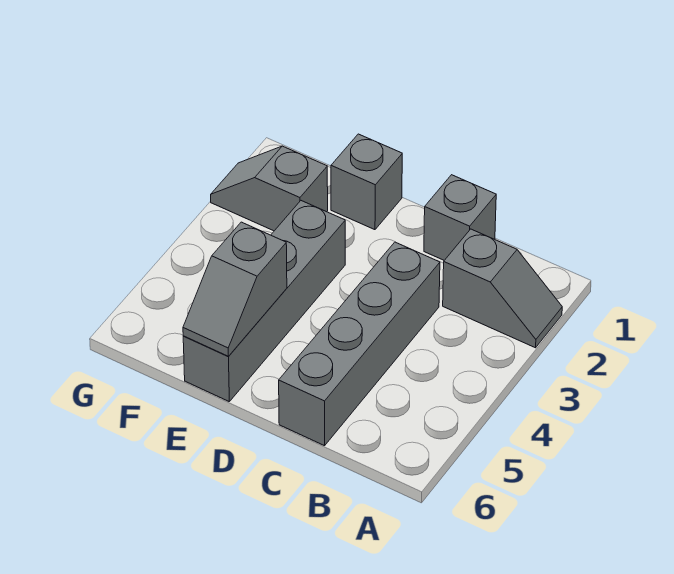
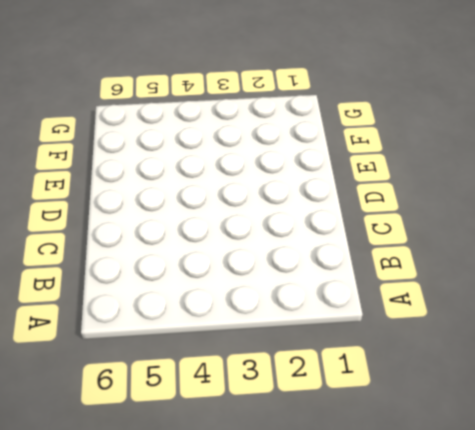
none -> grey slope A2:B2 level 1 top B
none -> grey brick C1 level 1

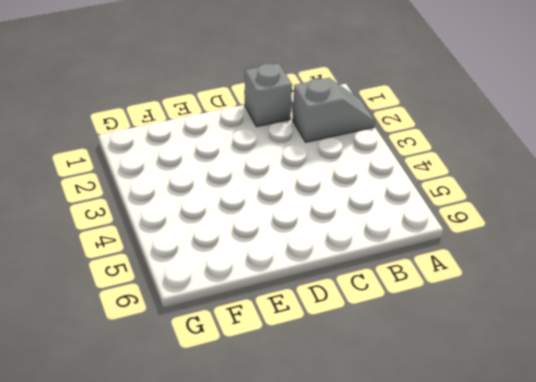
none -> grey brick C3:C6 level 1
none -> grey brick E1 level 1

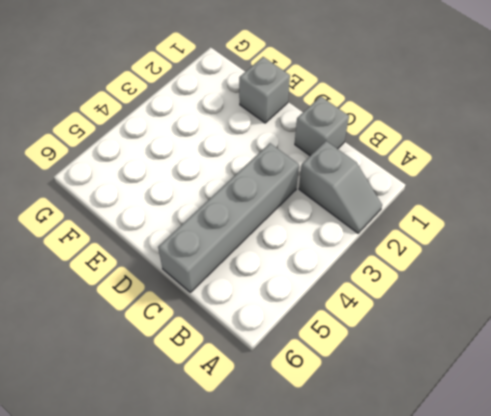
none -> grey brick E3:E6 level 1
none -> grey slope F2:G2 level 1 top F

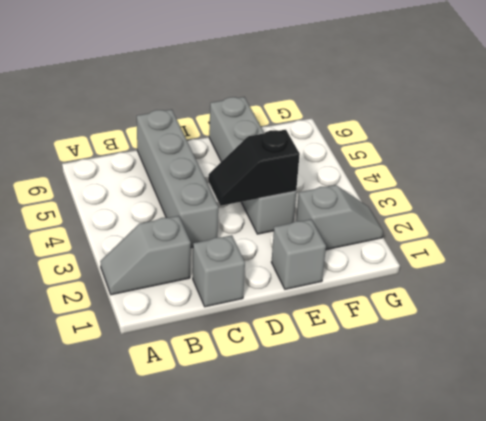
black slope D3:E3 level 2 top E -> none
none -> grey slope E5:E6 level 2 top 5

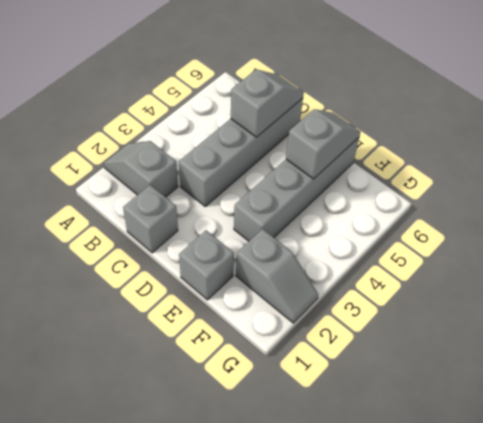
grey slope C5:C6 level 2 top 5 -> none

